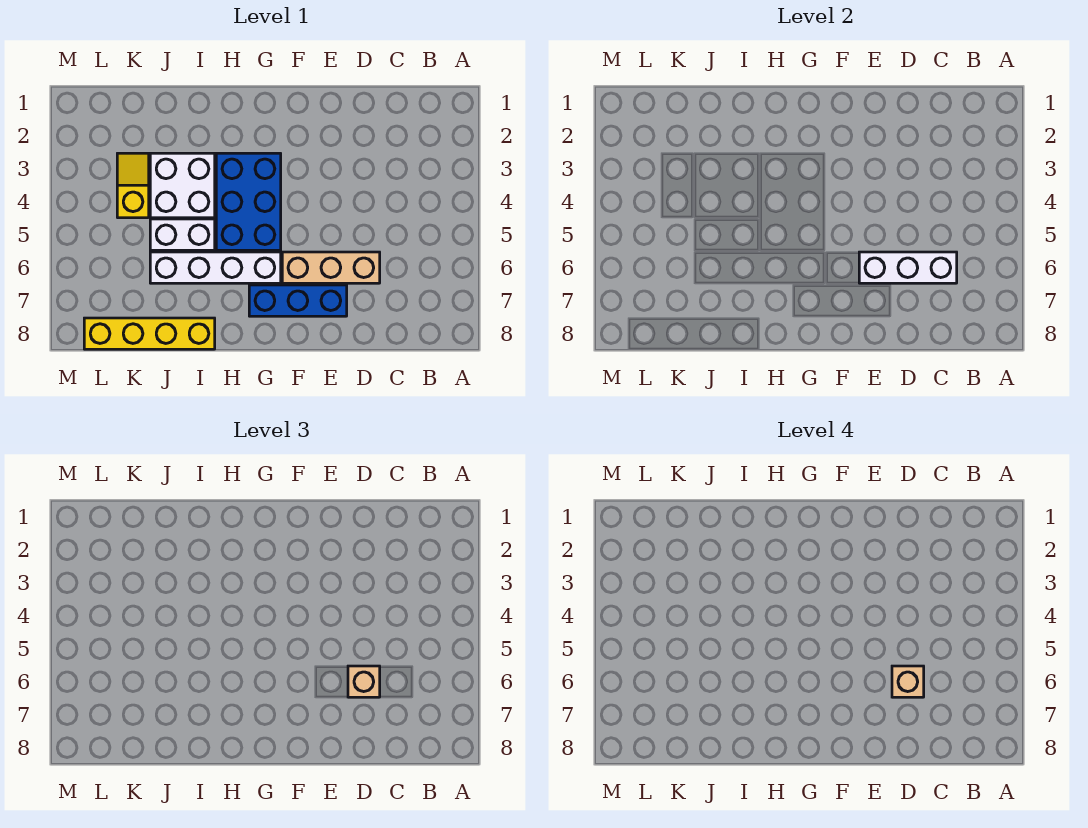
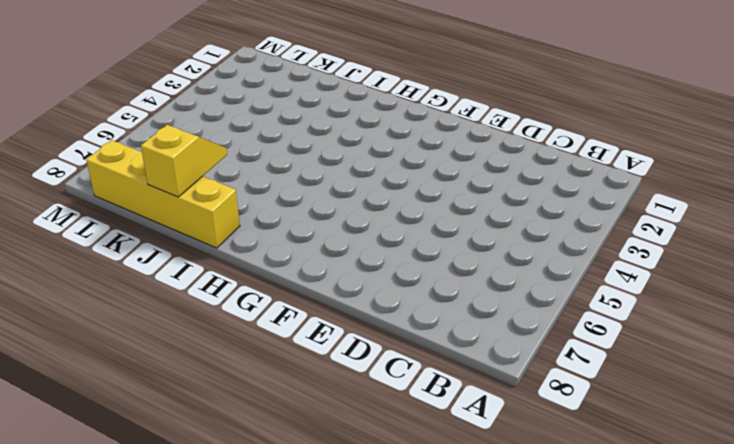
yellow slope J7:J8 level 2 top 8 -> yellow slope K3:K4 level 1 top 4
none -> tan brick D6:F6 level 1
none -> blue brick E7:G7 level 1

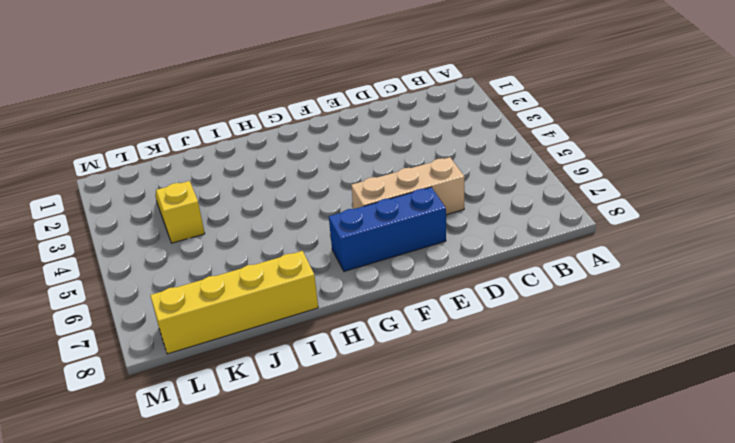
none -> blue brick G3:H5 level 1
none -> white brick G6:J6 level 1

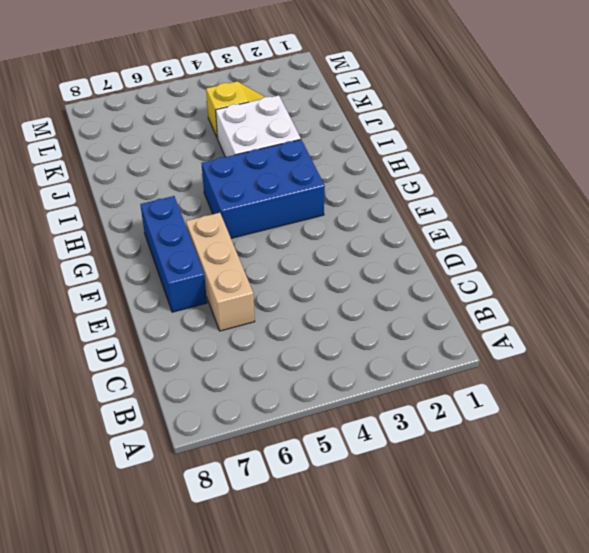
none -> white brick G6:J6 level 1
none -> white brick I5:J5 level 1

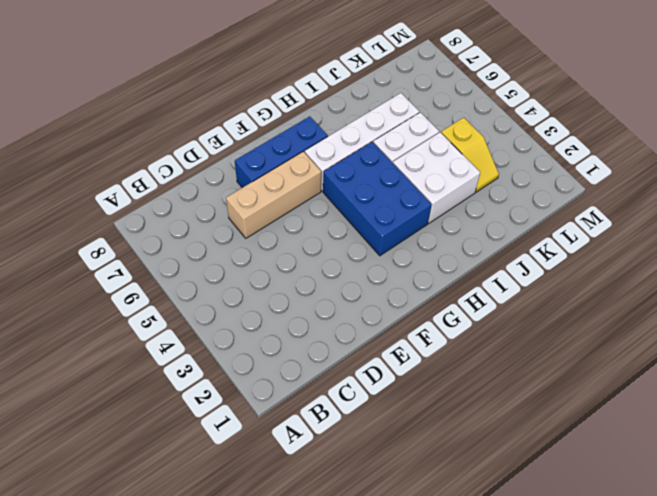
none -> yellow brick I8:L8 level 1
none -> white brick C6:E6 level 2

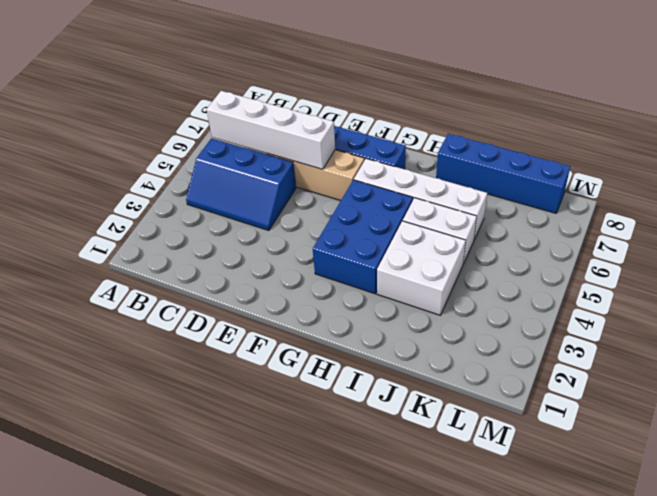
blue slope B4:D5 level 1 top 5 -> none
white brick B6:E6 level 2 -> white brick C6:E6 level 2
blue brick I8:L8 level 1 -> yellow brick I8:L8 level 1
none -> yellow slope K3:K4 level 1 top 4
none -> tan brick D6 level 3

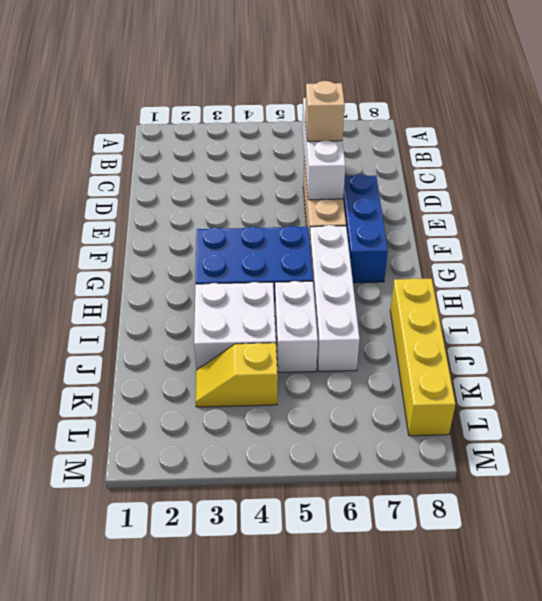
none -> tan brick D6 level 4

